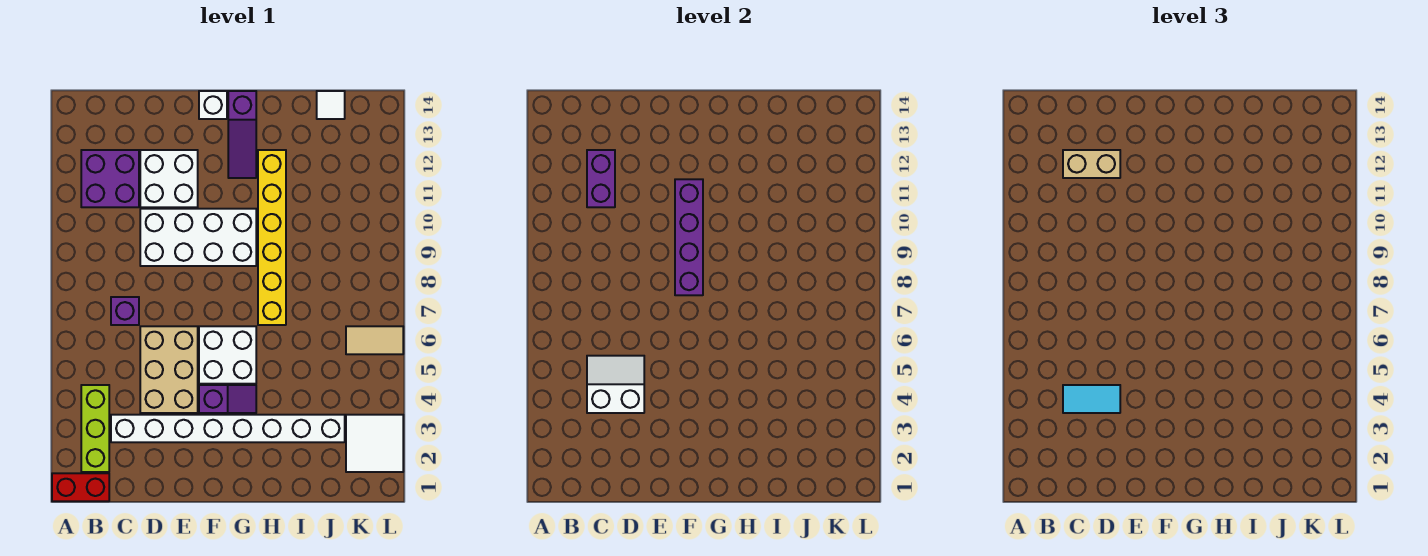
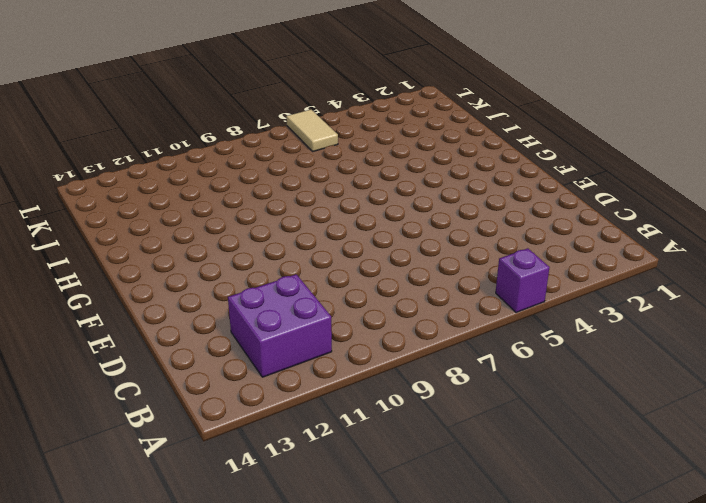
purple brick A5 level 1 -> purple brick C7 level 1
none -> red brick A1:B1 level 1
none -> lime brick B2:B4 level 1
none -> white brick C3:J3 level 1

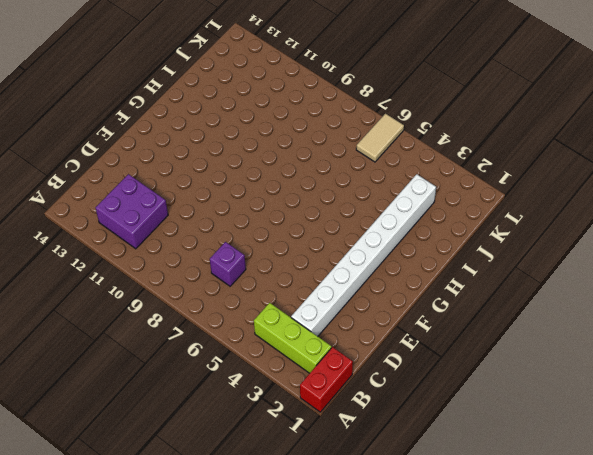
none -> tan brick D4:E6 level 1
none -> white brick D9:G10 level 1
none -> white brick D11:E12 level 1

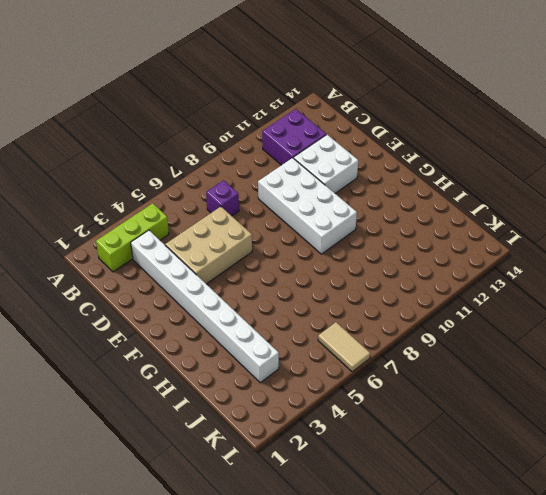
none -> red brick A1:B1 level 1
none -> purple slope F4:G4 level 1 top F
none -> white brick F5:G6 level 1

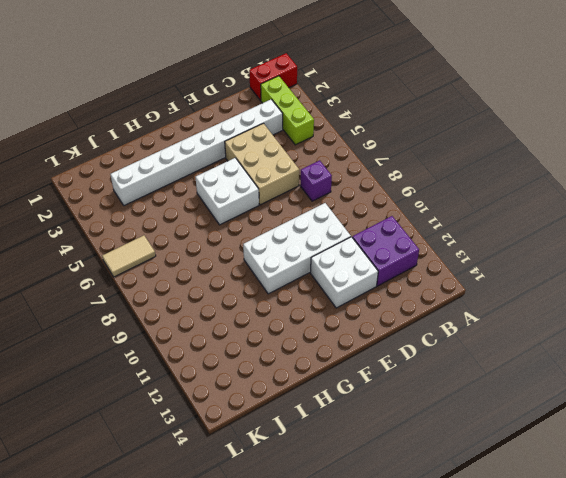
none -> purple slope F4:G4 level 1 top F
none -> white brick F14 level 1
none -> purple slope G12:G14 level 1 top 14

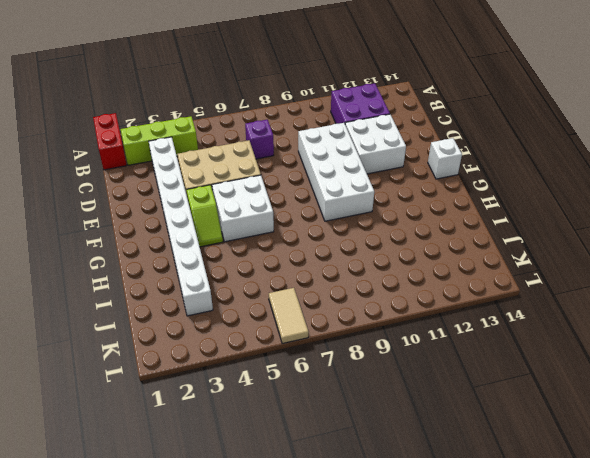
lime slope F4:G4 level 1 top F -> purple slope F4:G4 level 1 top F
none -> purple slope G12:G14 level 1 top 14
none -> yellow brick H7:H12 level 1
none -> white tile J14 level 1

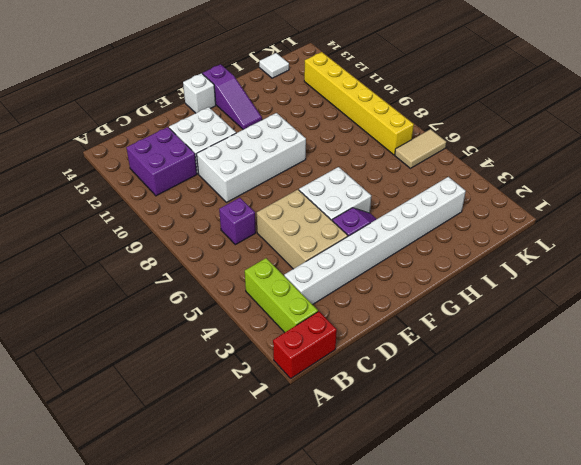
yellow brick K7:K12 level 1 -> yellow brick H7:H12 level 1
none -> white tile K2:L3 level 1
none -> white slope C4:D5 level 2 top 4
none -> purple brick C11:C12 level 2

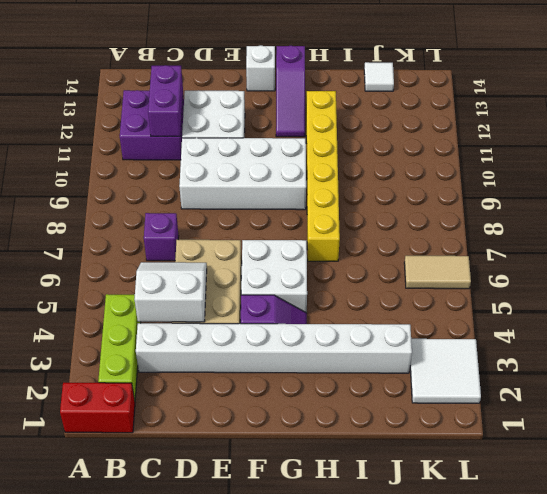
none -> purple brick F8:F11 level 2
none -> cyan tile C4:D4 level 3
none -> tan brick C12:D12 level 3

